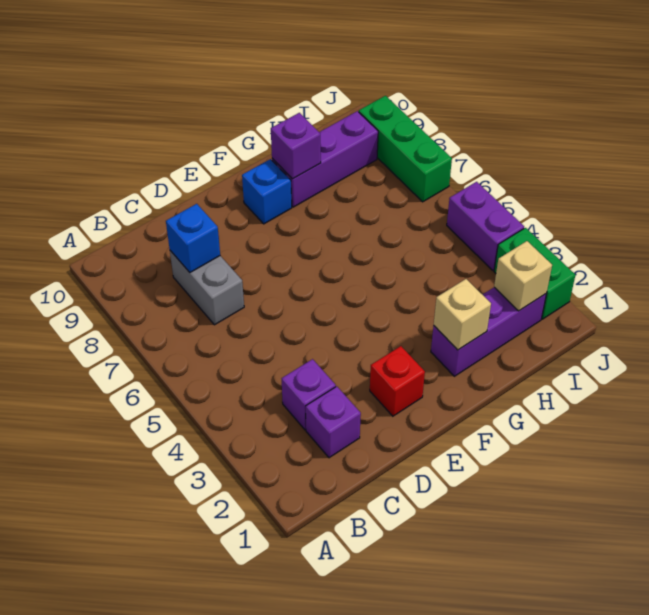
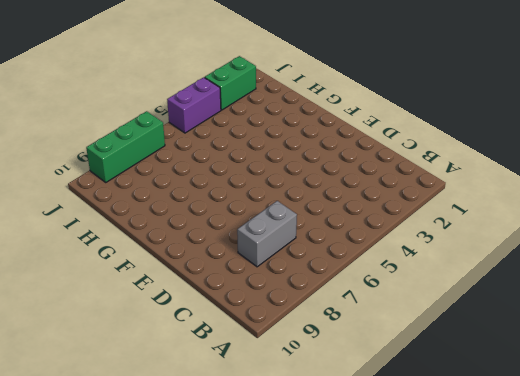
none -> purple brick C2 level 1
none -> purple brick C3 level 1
none -> red brick E2 level 1

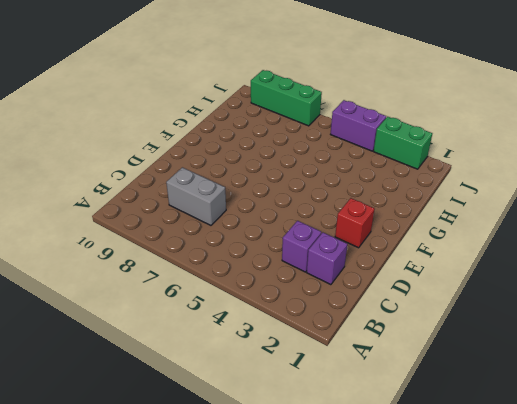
none -> blue brick F9 level 1
none -> purple brick G2:I2 level 1
none -> purple brick G9:I9 level 1

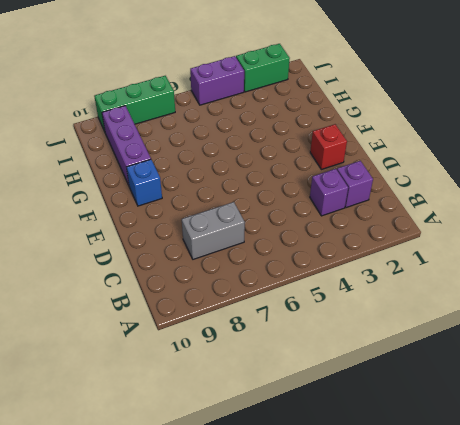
none -> purple brick G2:I2 level 1
none -> blue brick C8 level 2
none -> tan brick G2 level 2

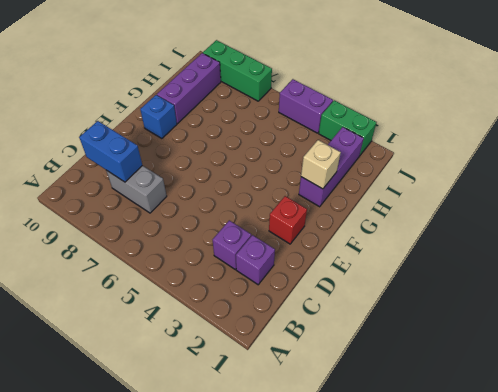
blue brick C8:C9 level 2 -> blue brick C8 level 2
none -> purple brick G9 level 2
none -> tan brick I2 level 2

